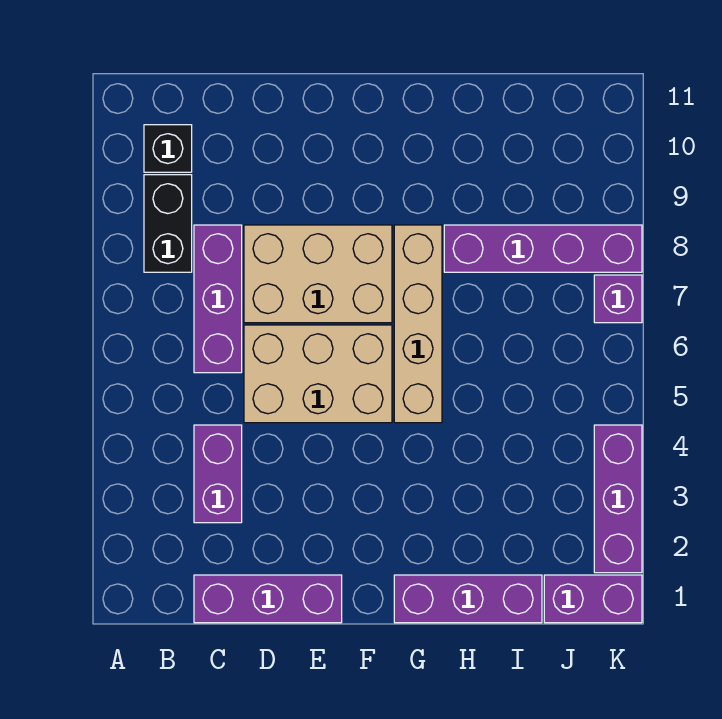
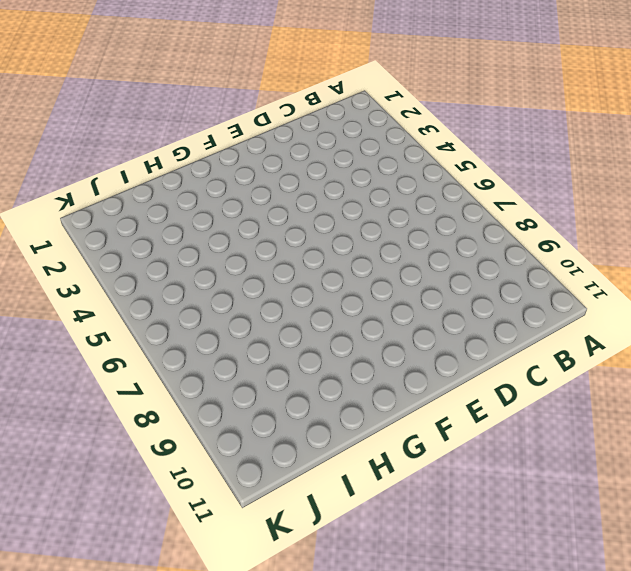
none -> black brick B8:B9 level 1
none -> black brick B10 level 1
none -> purple brick C1:E1 level 1

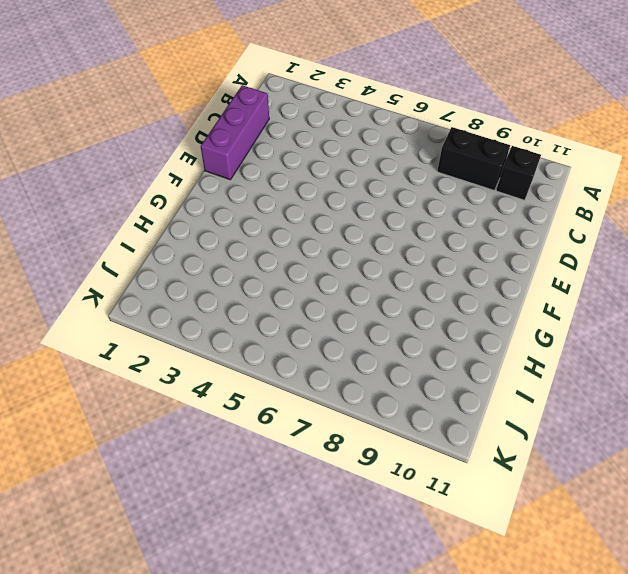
none -> purple brick C3:C4 level 1
none -> purple brick C6:C8 level 1
none -> tan brick D5:F6 level 1

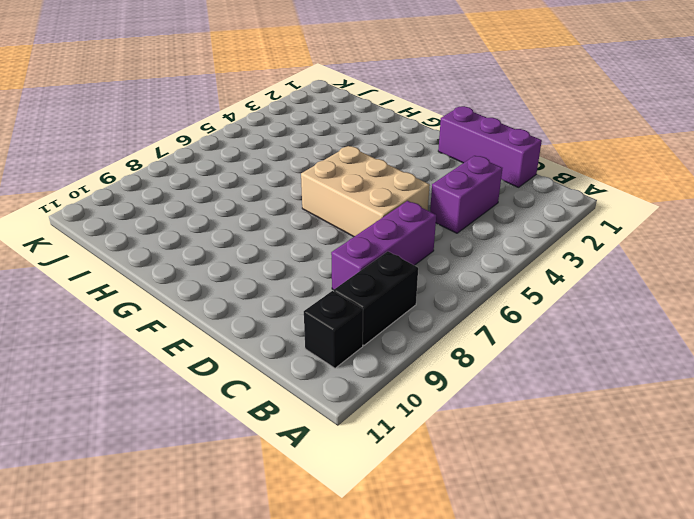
none -> tan brick D7:F8 level 1
none -> purple brick G1:I1 level 1
none -> tan brick G5:G8 level 1

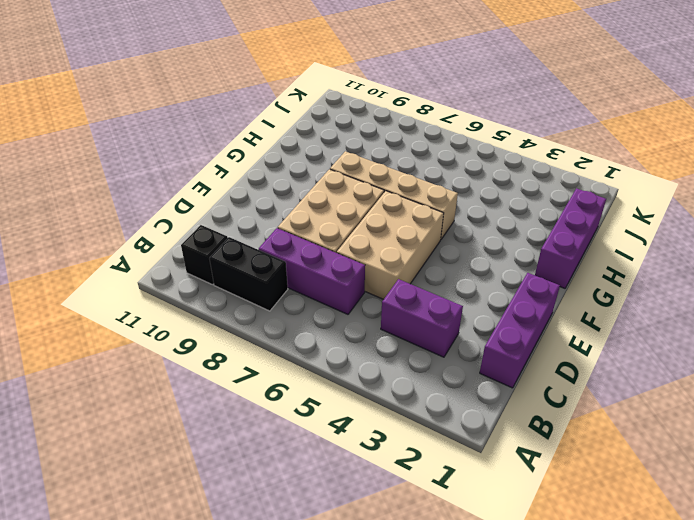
none -> purple brick H8:K8 level 1
none -> purple brick J1:K1 level 1
none -> purple brick K2:K4 level 1

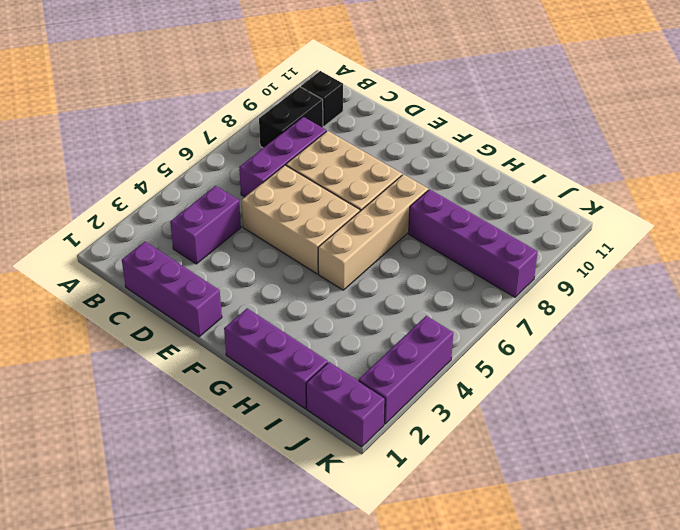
none -> purple brick K7 level 1

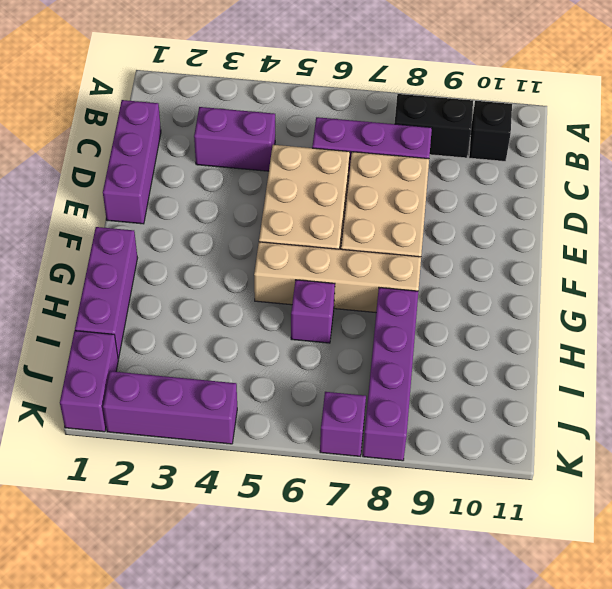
purple brick H6 level 1 -> none

